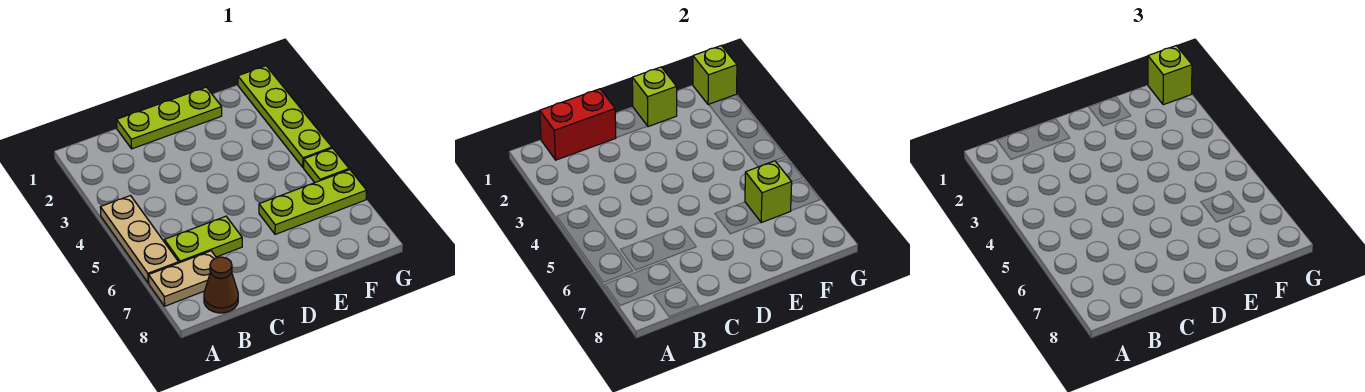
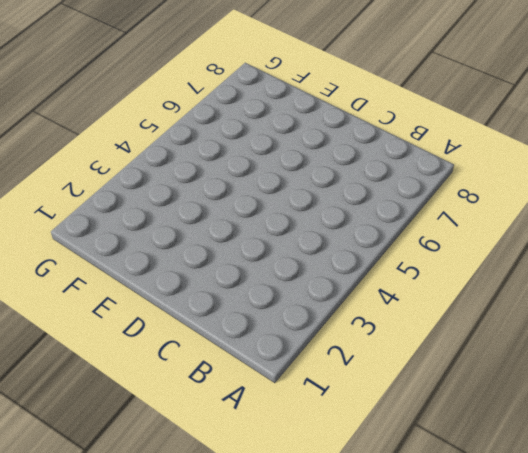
none -> tan plate A4:A6 level 1
none -> tan plate A7:B7 level 1
none -> lime plate B6:C6 level 1

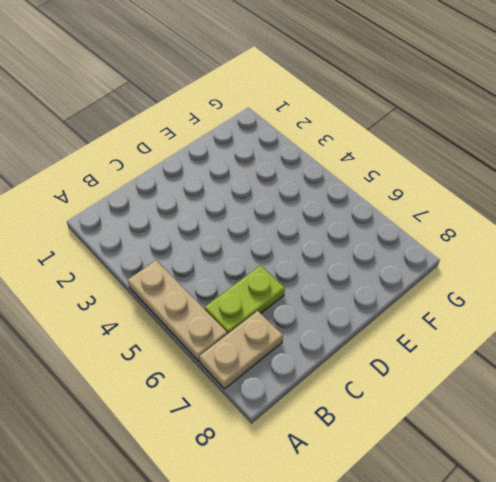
none -> brown cone B8 level 1
none -> lime plate C1:E1 level 1
none -> lime plate E6:G6 level 1

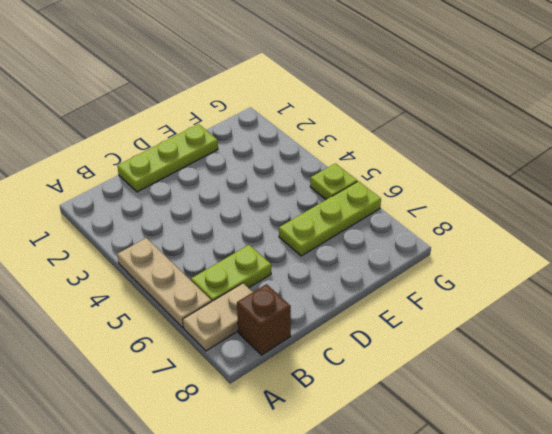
brown brick B8 level 1 -> brown cone B8 level 1
none -> lime plate G1:G4 level 1
none -> red brick B1:C1 level 2
none -> lime brick E1 level 2

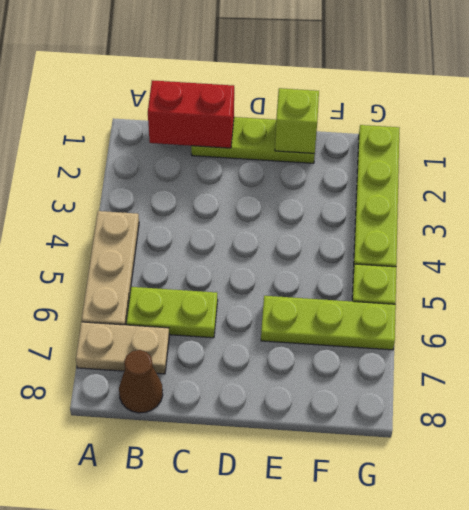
none -> lime brick F6 level 2
none -> lime brick G1 level 2
none -> lime brick G1 level 3

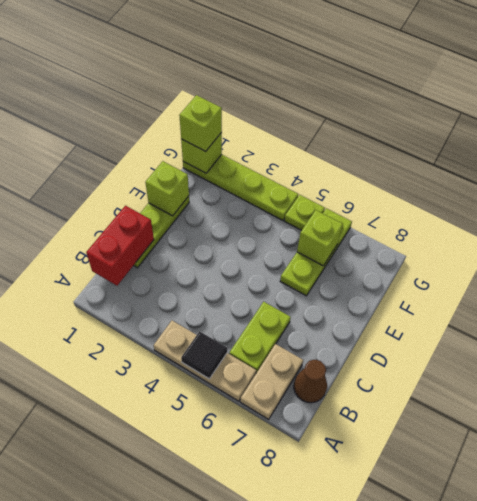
black tile A5 level 2 -> none

